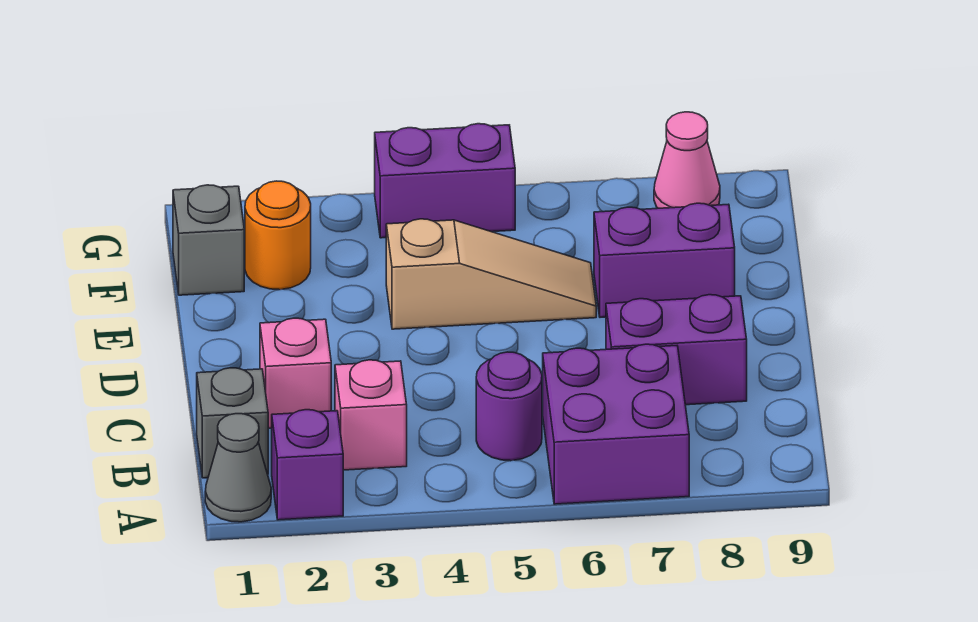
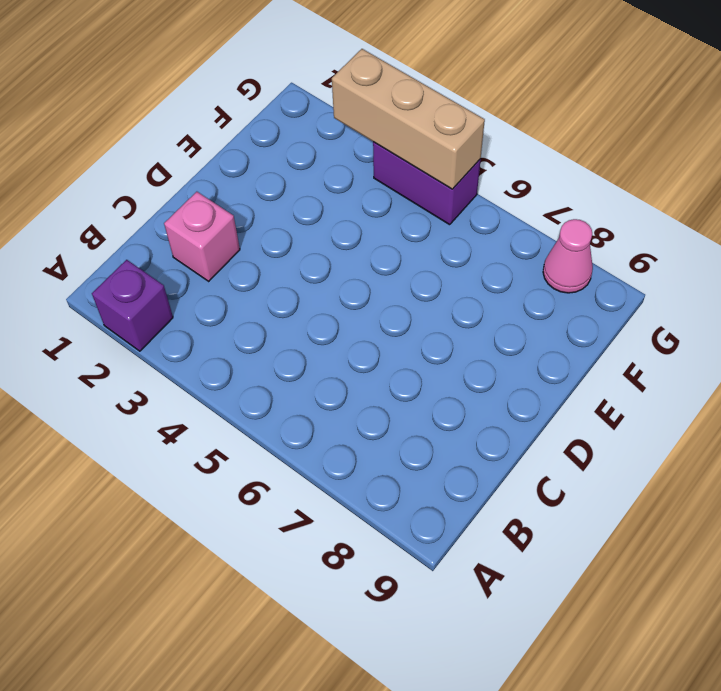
tan brick G3:G5 level 2 -> none
none -> grey cone A1 level 1
none -> purple brick A6:B7 level 1
none -> grey brick B1 level 1

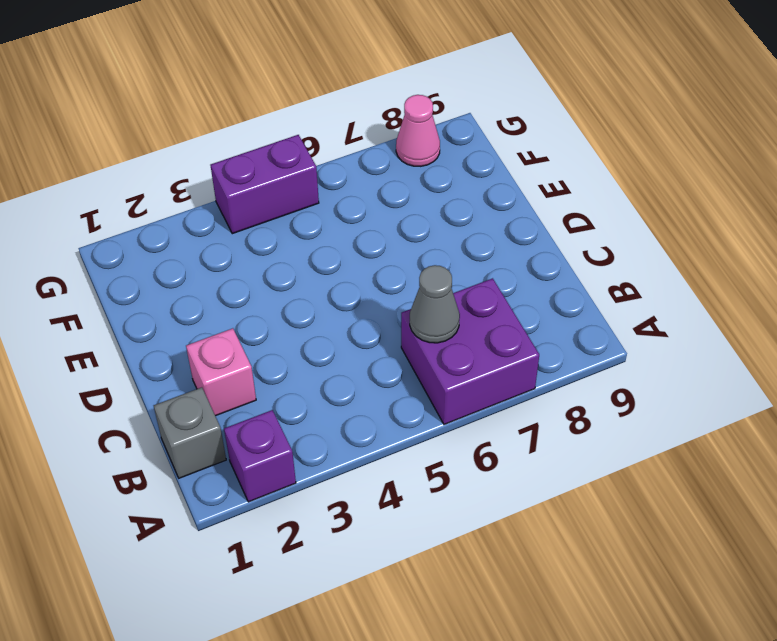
grey cone B6 level 2 -> grey cone A1 level 1
none -> pink brick B3 level 1
none -> purple round brick B5 level 1
none -> purple brick C7:C8 level 1

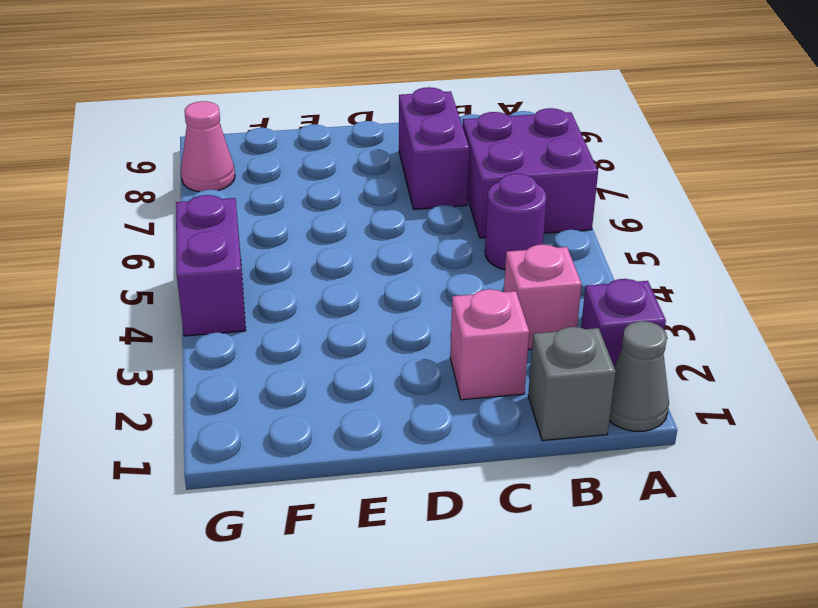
none -> tan slope E4:E6 level 1 top 4
none -> purple brick E7:E8 level 1
none -> grey brick F1 level 1

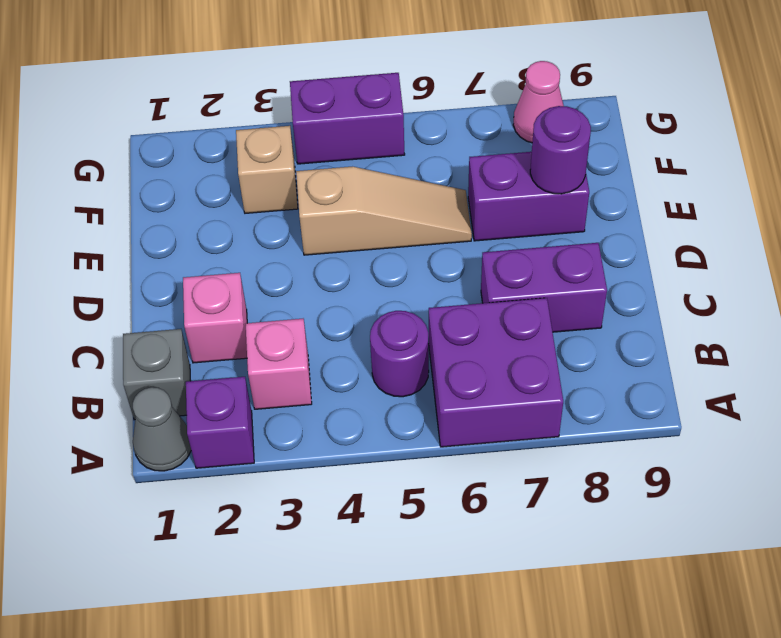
purple round brick E8 level 2 -> none
tan brick F3 level 1 -> none
none -> grey brick F1 level 1
none -> orange round brick F2 level 1

